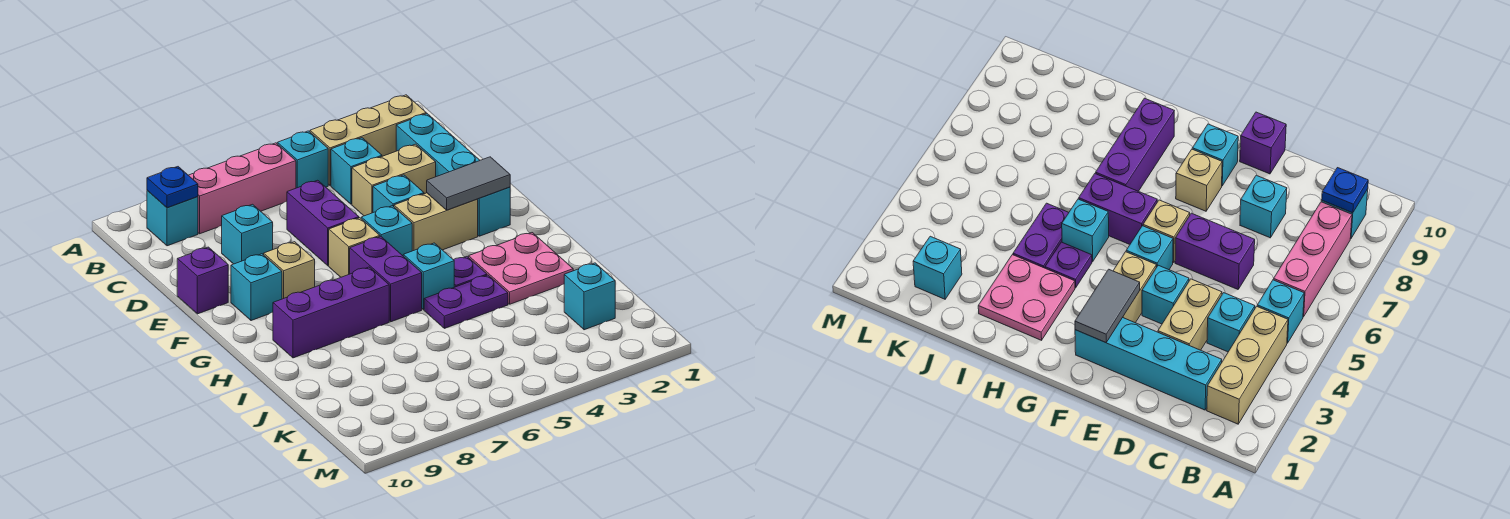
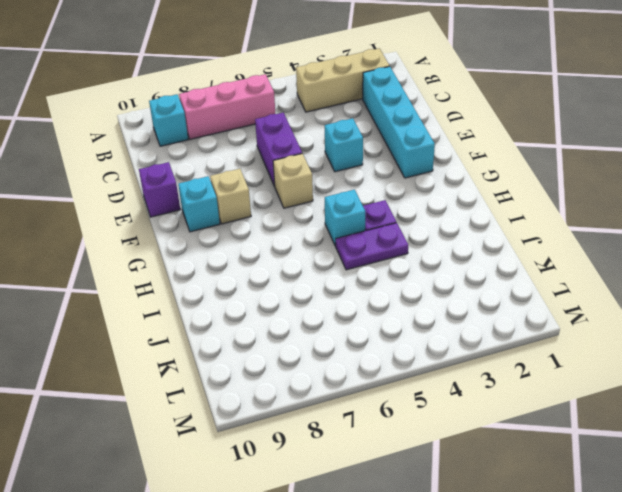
none -> cyan brick B5 level 1
none -> cyan brick C4 level 1
none -> tan brick D3:D4 level 1

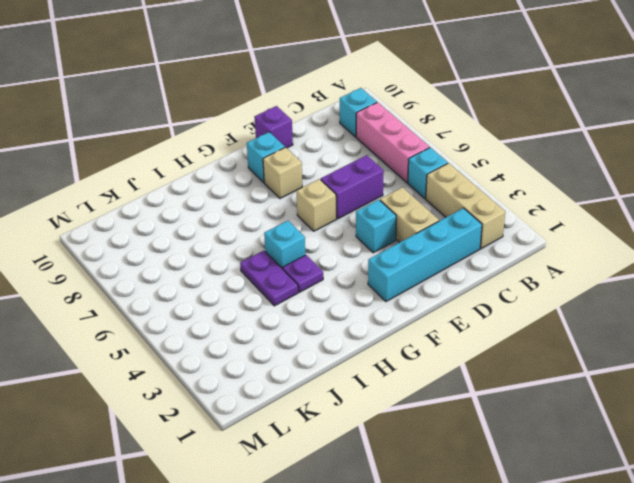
none -> cyan brick C4 level 1
none -> cyan brick D8 level 1
none -> tan brick F3:F4 level 1

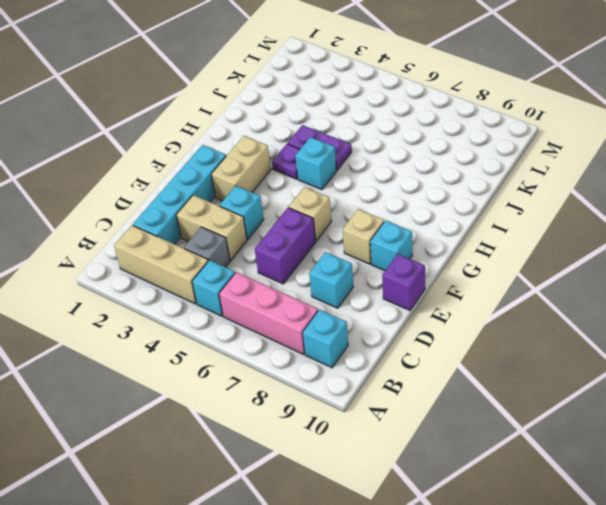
grey brick C4 level 1 -> cyan brick C4 level 1
tan brick F3:G3 level 1 -> tan brick F3:F4 level 1
none -> cyan brick F5 level 1
none -> purple brick G6:H6 level 1
none -> pink plate H2:I3 level 1

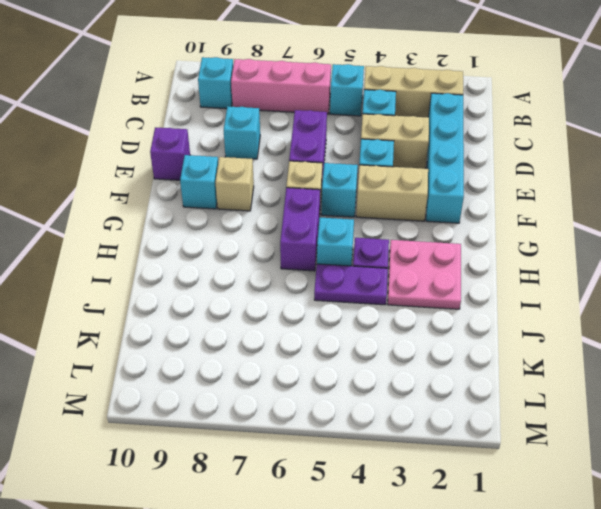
none -> purple brick H7:H9 level 1
none -> cyan brick K2 level 1
none -> blue plate B9 level 2

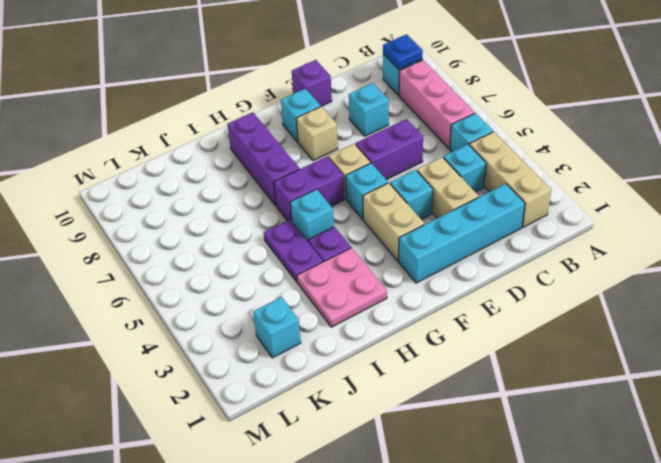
none -> grey tile F2:F3 level 2

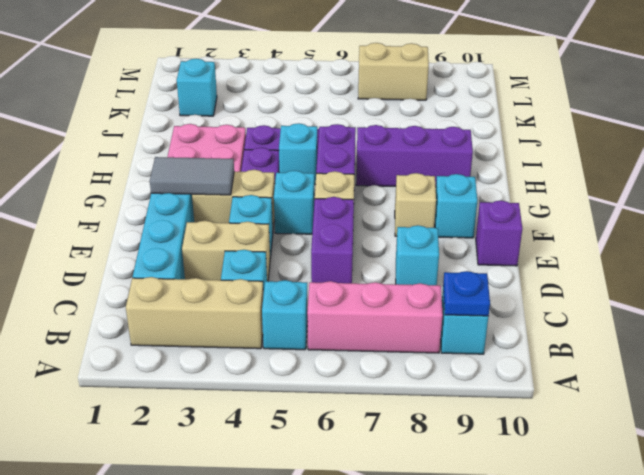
tan brick L7:L8 level 1 -> none

